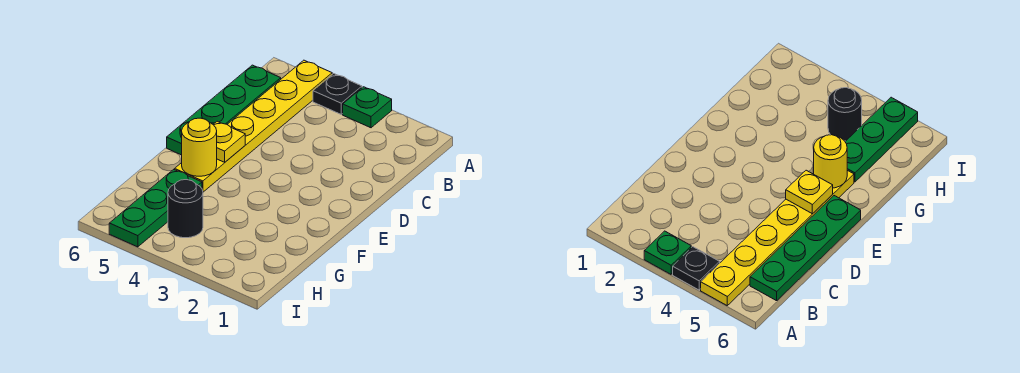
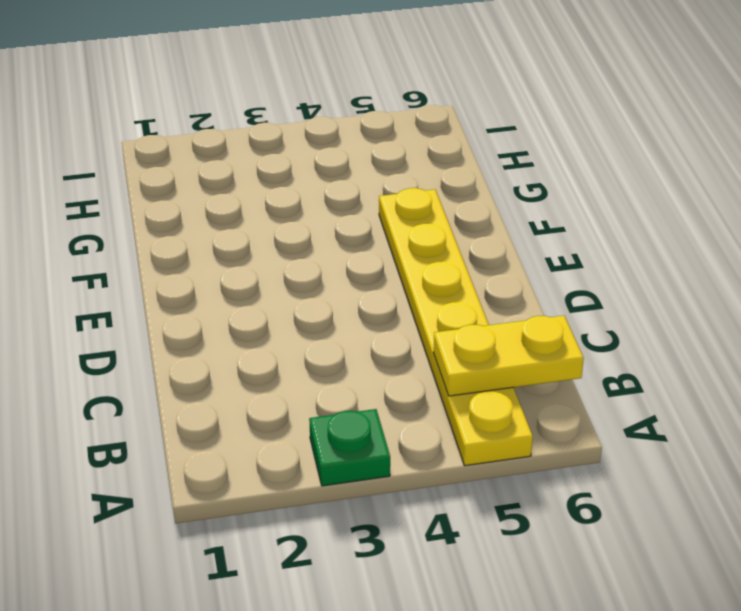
yellow plate B5:B6 level 2 -> none
none -> black plate A4 level 1
none -> green plate B6:E6 level 1

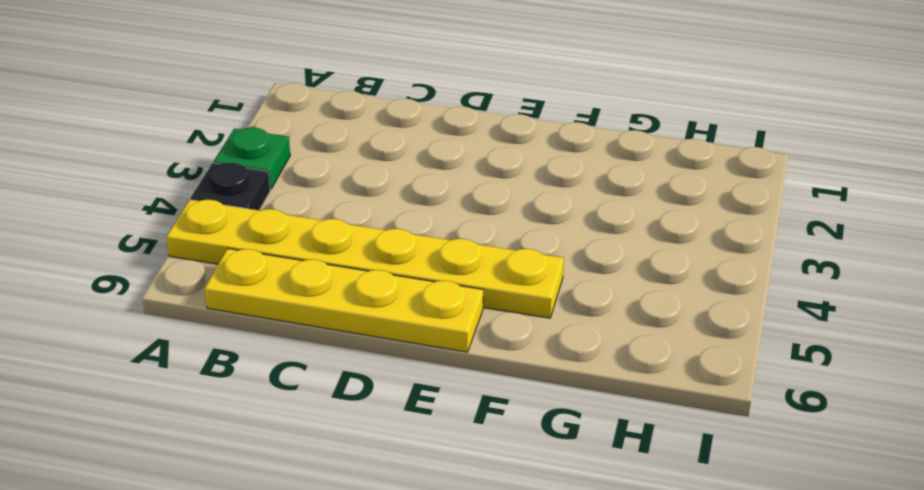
yellow plate B6:E6 level 1 -> green plate B6:E6 level 1
none -> green plate G5:I5 level 1
none -> black round brick H4 level 1

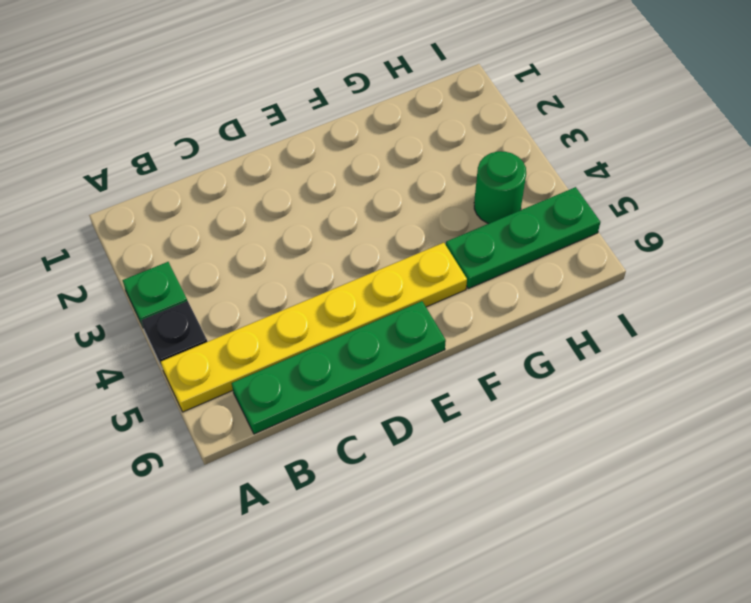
green round brick H4 level 1 -> black round brick H4 level 1
none -> yellow plate E5 level 2
none -> yellow round brick F5 level 2

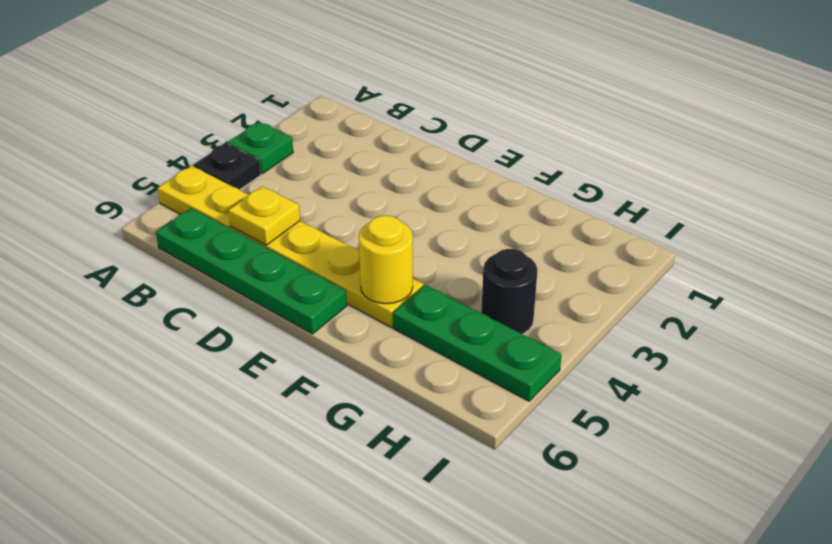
yellow plate C5 level 2 -> yellow plate E5 level 2

